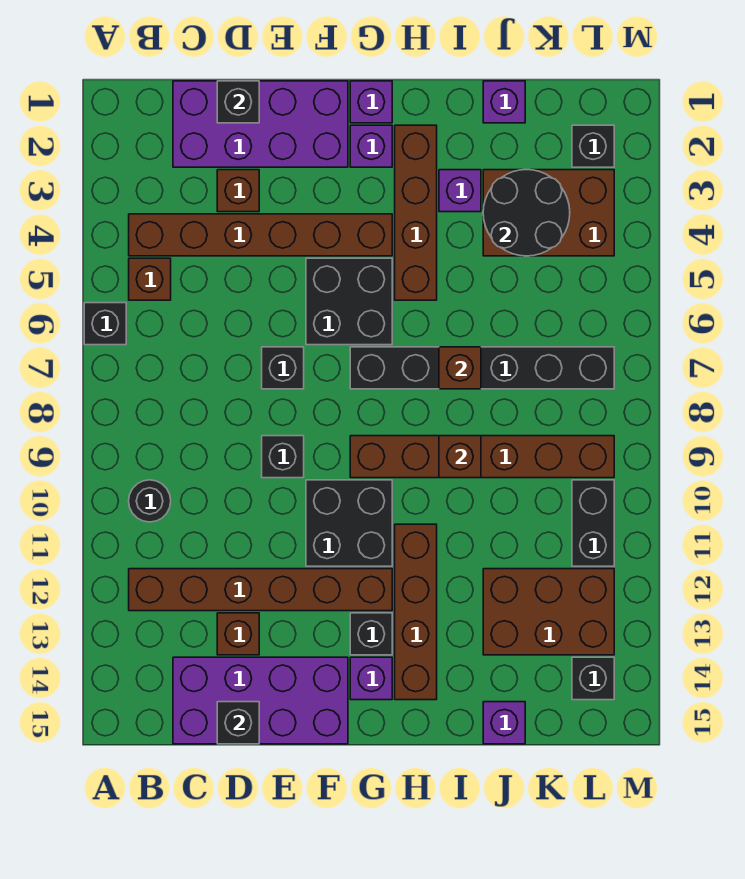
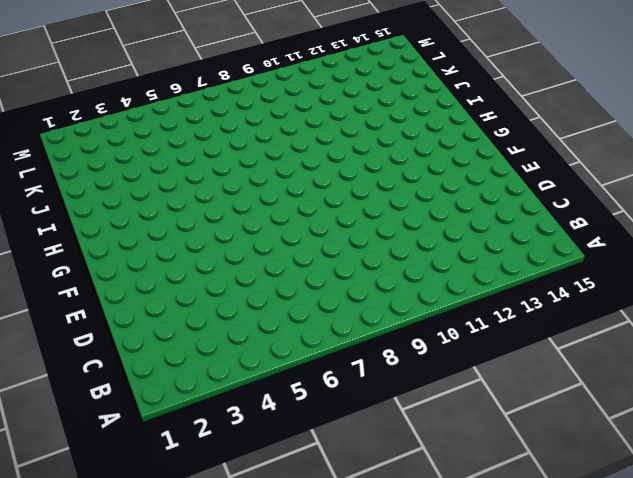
none -> black brick A6 level 1
none -> brown brick B4:G4 level 1
none -> brown brick B5 level 1
none -> black round brick B10 level 1

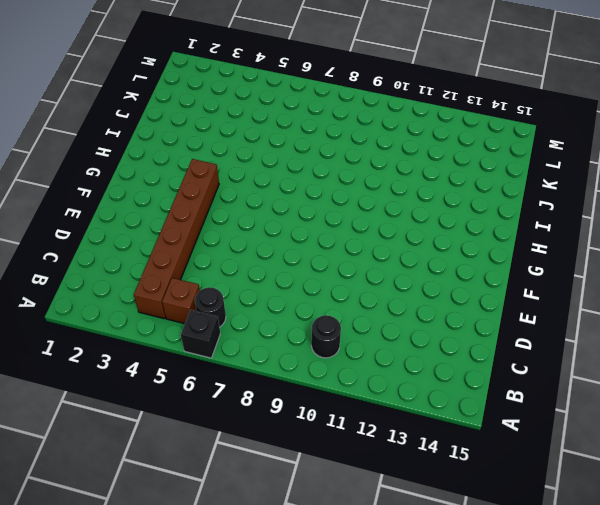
black round brick B6 level 1 -> none
none -> brown brick B12:G12 level 1
none -> purple brick C1:F2 level 1
none -> purple brick C14:F15 level 1
none -> brown brick D3 level 1

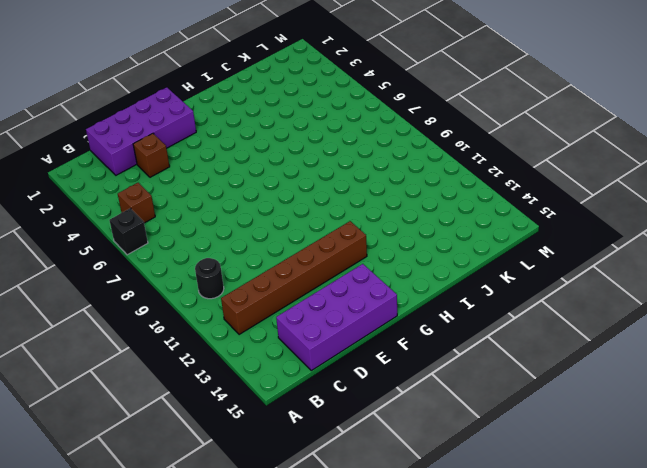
none -> brown brick B4:G4 level 1
none -> brown brick D13 level 1
none -> black brick E7 level 1
none -> black brick E9 level 1

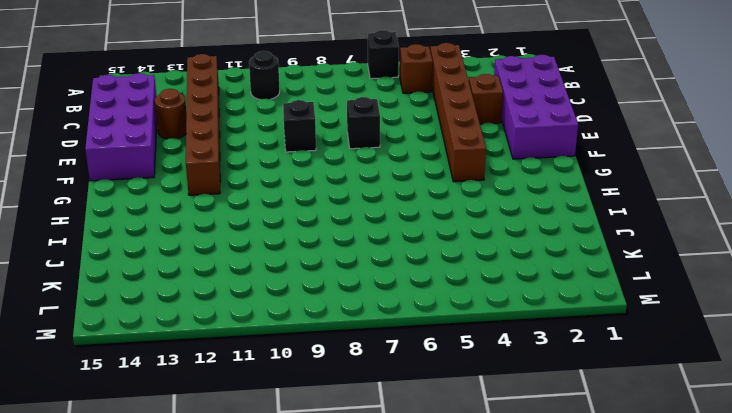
brown round brick D13 level 1 -> brown brick D13 level 1
none -> black brick F5:G6 level 1
none -> black brick F10:G11 level 1
none -> purple brick G1 level 1
none -> purple brick G2 level 1

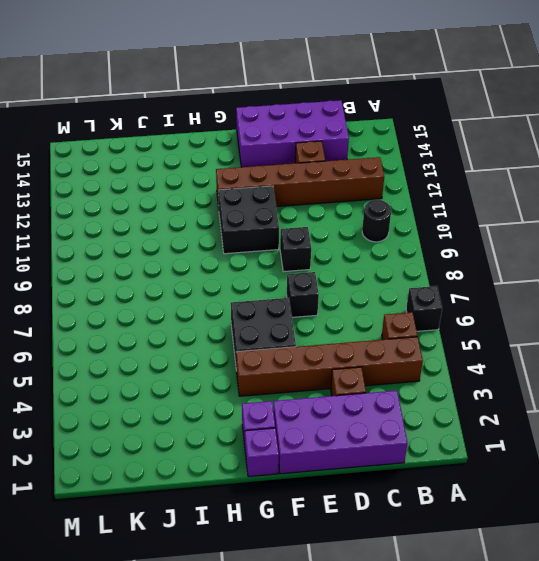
none -> black brick G7:L7 level 1
none -> brown brick G9:L9 level 1
none -> black brick G13 level 1
none -> purple brick G14 level 1

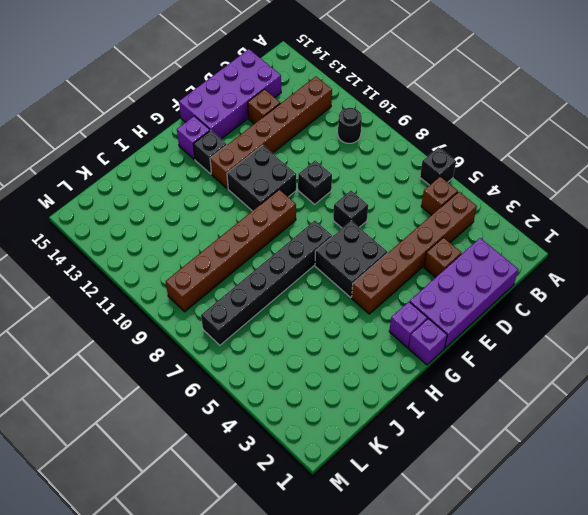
none -> brown brick H2:H5 level 1
none -> brown brick H11:H14 level 1
none -> purple brick I3 level 1
none -> purple brick J1 level 1

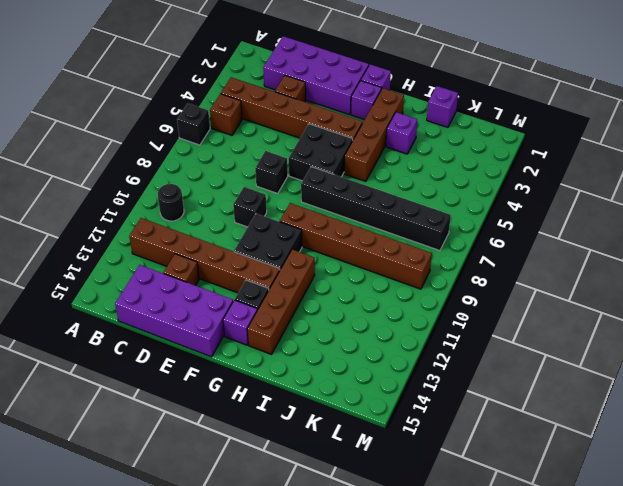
none -> brown brick J3:L4 level 1
none -> brown brick J12:L13 level 1
none -> purple brick J15 level 1
none -> black brick L2 level 1

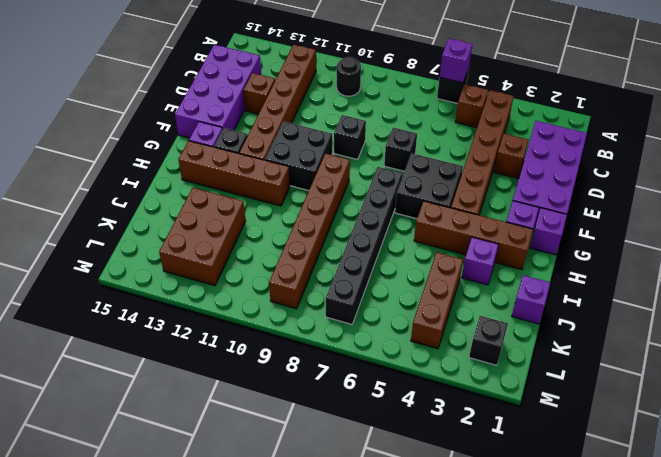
purple brick A6 level 2 -> purple brick J15 level 1
brown brick J4:L4 level 1 -> brown brick J3:L4 level 1
none -> black brick L10:L11 level 1
none -> black brick L14 level 1
none -> black brick D1 level 2
none -> black brick D15 level 2

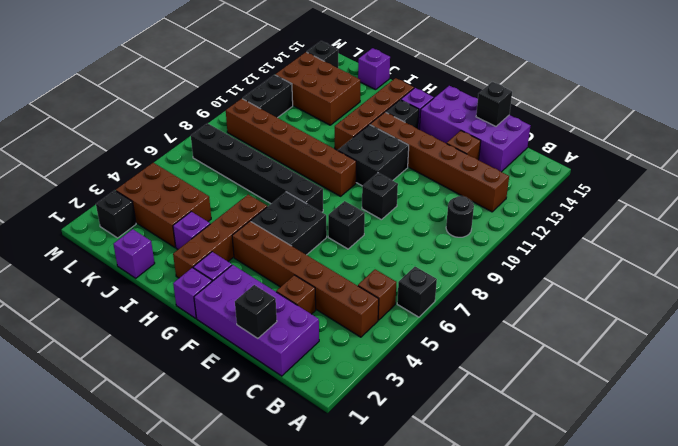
none -> brown brick I7 level 2
none -> brown brick I9 level 2
none -> black round brick J3:K4 level 2

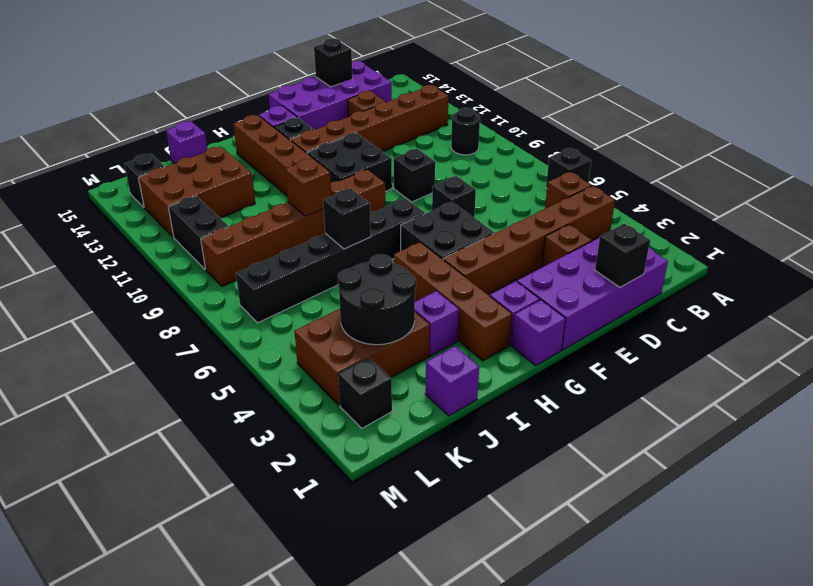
black brick I7 level 2 -> brown brick I7 level 2

